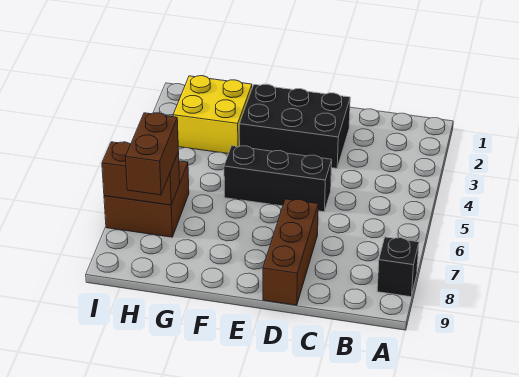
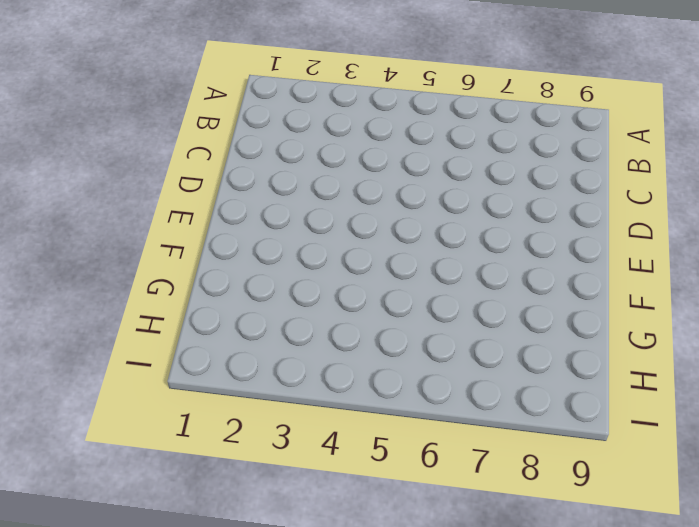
none -> black brick A8 level 1
none -> black brick D2:F3 level 1

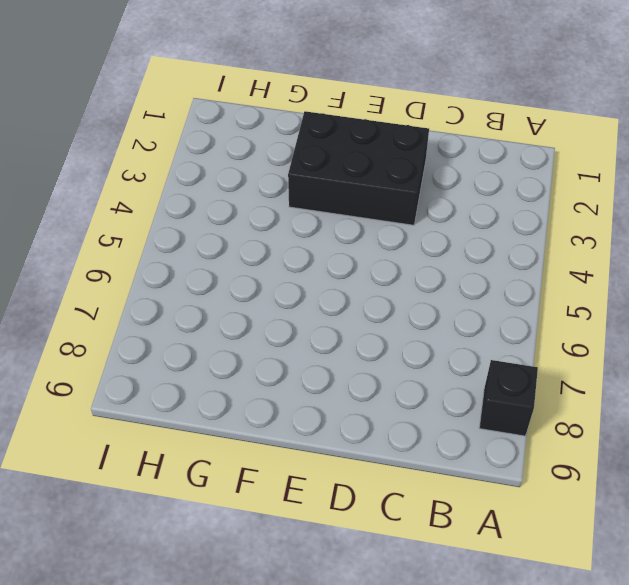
none -> black brick D5:F5 level 1
none -> brown brick D7:D9 level 1

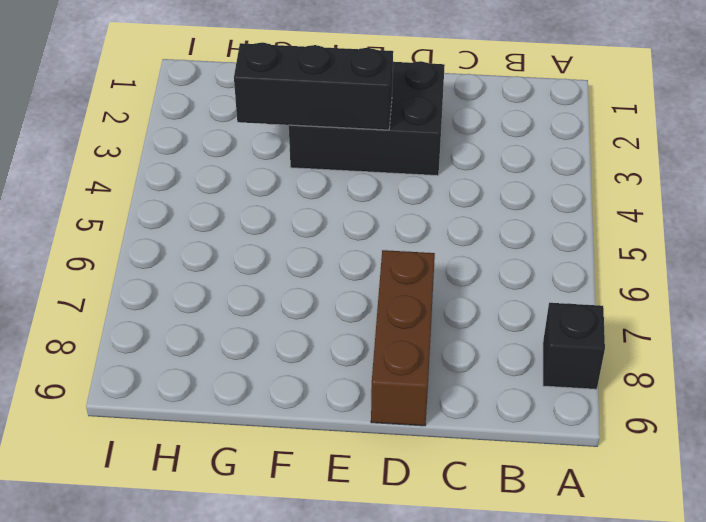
black brick E3:G3 level 2 -> black brick D5:F5 level 1
none -> yellow brick G2:H3 level 1
none -> brown brick H6:I7 level 1

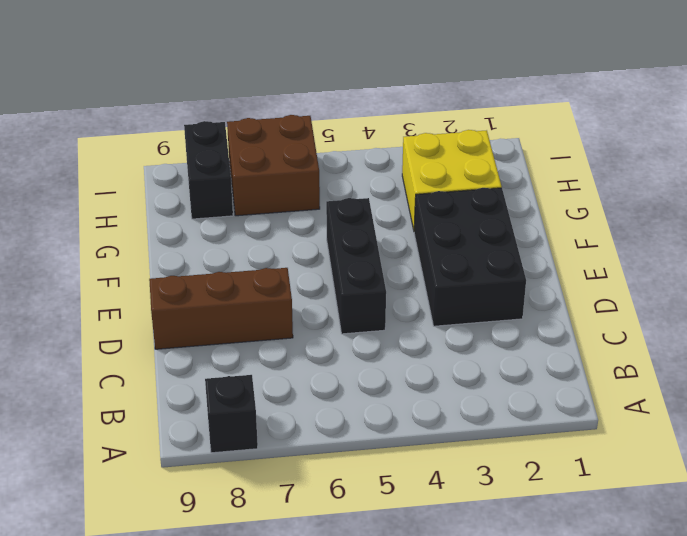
black brick H8:I8 level 1 -> none
none -> brown brick H7:I7 level 2
none -> brown brick H7:H8 level 3

